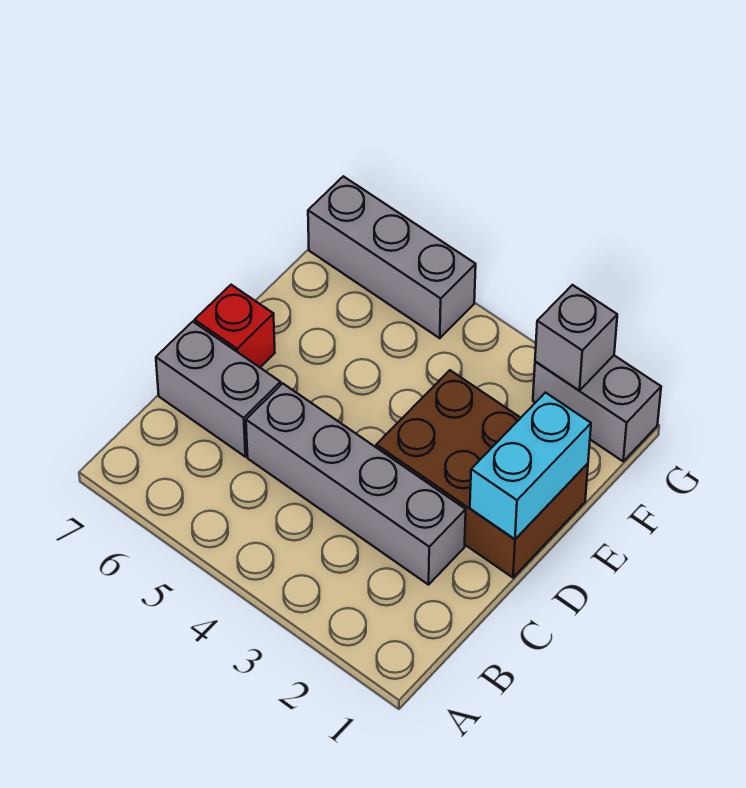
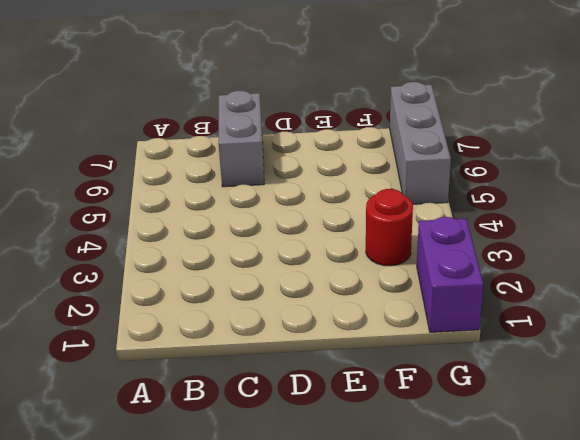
red round brick F3 level 1 -> none
purple brick G1:G2 level 1 -> grey brick G1:G2 level 1
none -> grey brick C2:C5 level 1
none -> brown brick D1:E3 level 1

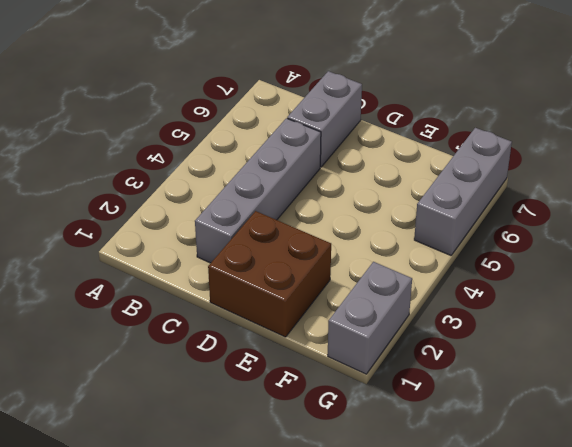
brown brick D1:E2 level 1 -> brown brick D1:E3 level 1
none -> red brick D7 level 1
none -> cyan brick D1:E1 level 2

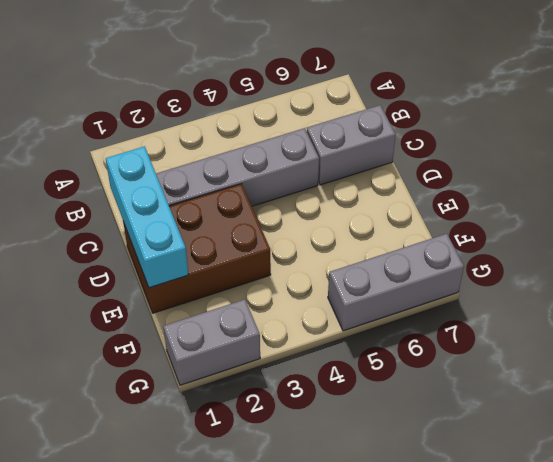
cyan brick C1:E1 level 2 -> cyan brick D1:E1 level 2
none -> red brick D7 level 1
none -> grey brick G2 level 2

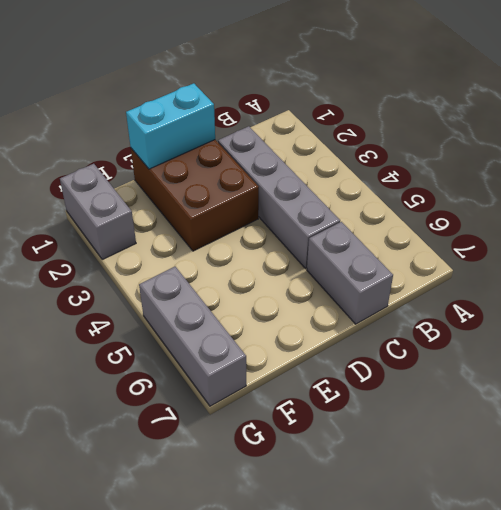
none -> red brick D7 level 1
none -> grey brick G2 level 2

